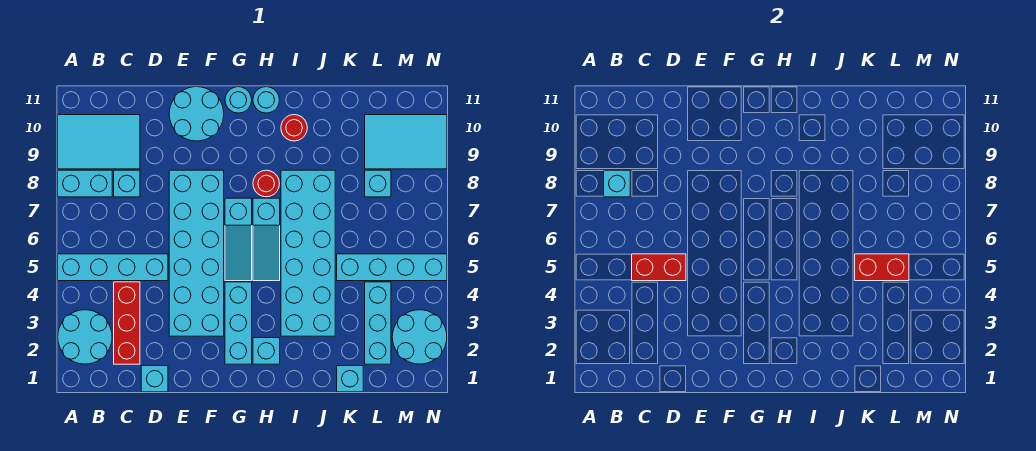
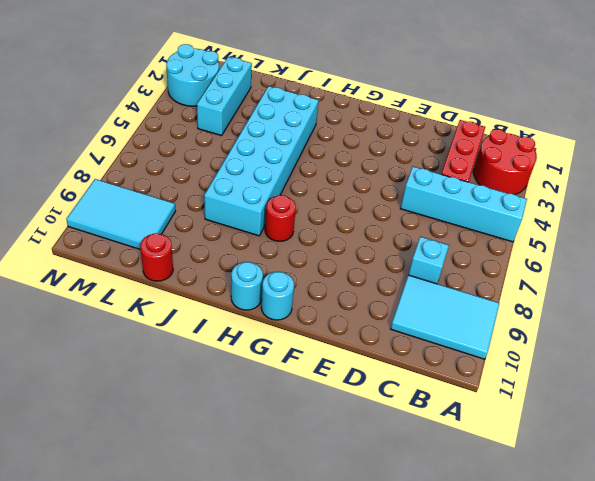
red round brick A2:B3 level 1 -> cyan round brick A2:B3 level 1
red round brick K11 level 1 -> red round brick I10 level 1
none -> cyan brick A8:B8 level 1
none -> cyan brick D1 level 1
none -> cyan brick E3:F8 level 1

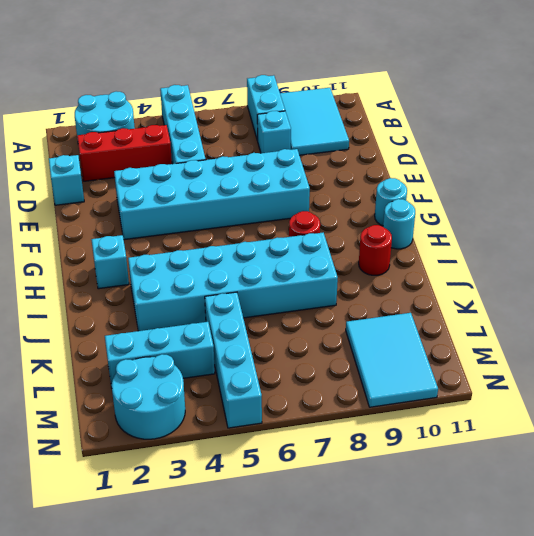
none -> cyan round brick E10:F11 level 1
none -> cyan brick G2:G4 level 1
none -> cyan slope G5:G7 level 1 top 7

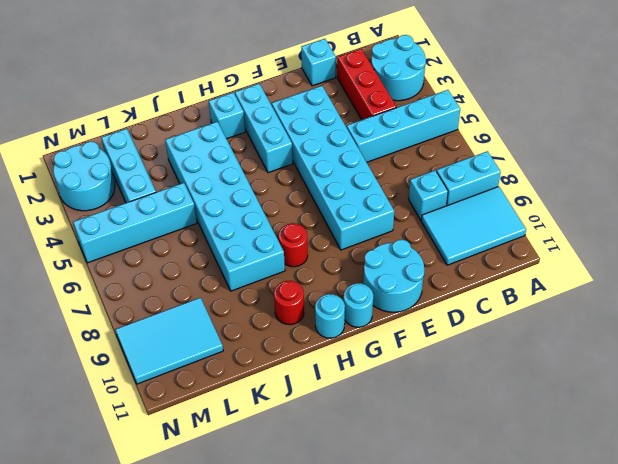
none -> cyan slope G5:G7 level 1 top 7
none -> cyan slope H5:H7 level 1 top 7
none -> cyan brick K1 level 1

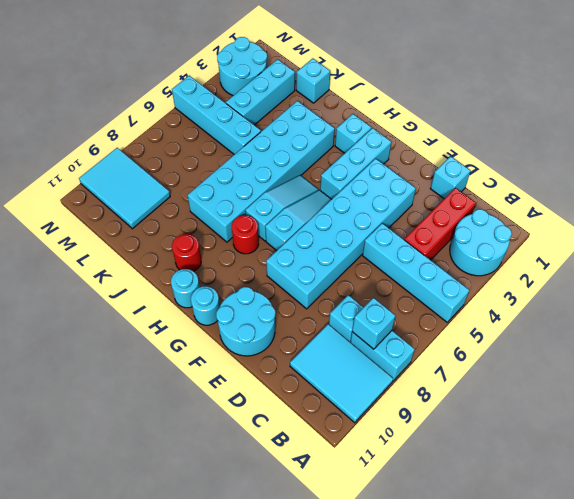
none -> cyan brick L8 level 1
none -> red brick C5:D5 level 2
none -> red brick K5:L5 level 2

